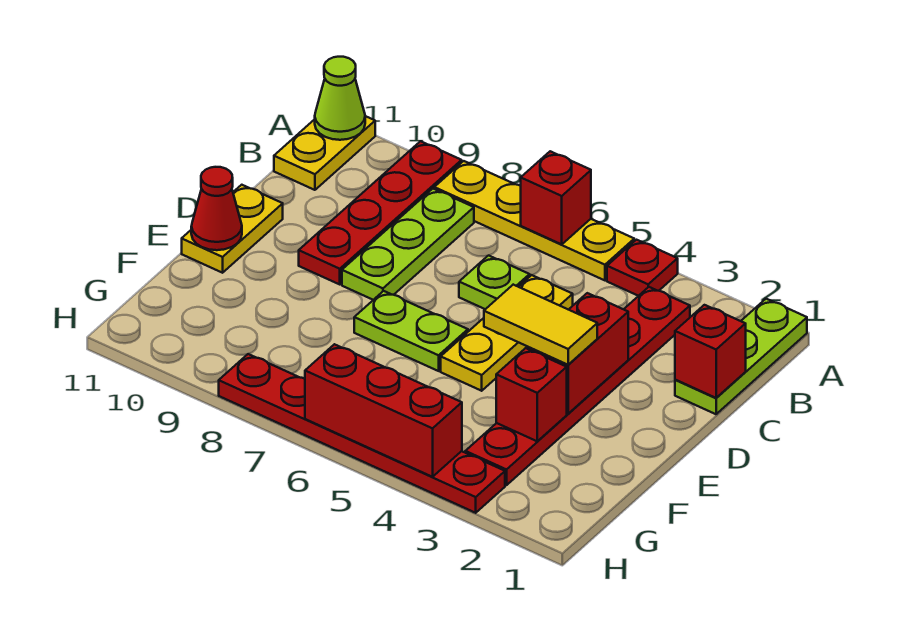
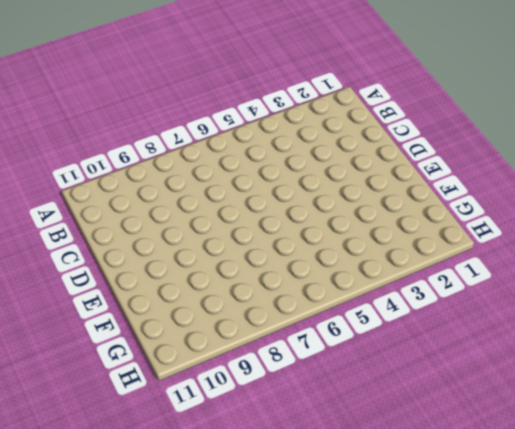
none -> lime plate A1:C1 level 1
none -> red plate A4 level 1
none -> yellow plate A5:A8 level 1

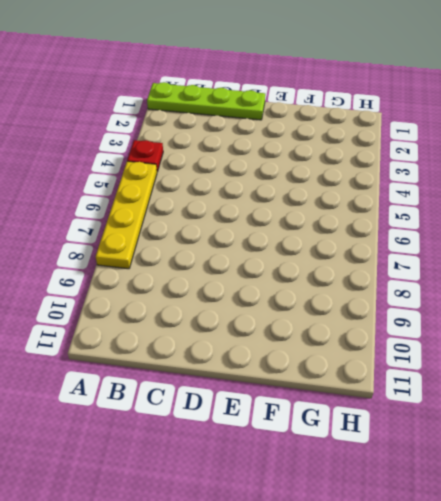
lime plate A1:D1 level 1 -> lime plate A1:C1 level 1
none -> red plate A9:D9 level 1
none -> yellow plate A11:B11 level 1
none -> red plate B3:G3 level 1

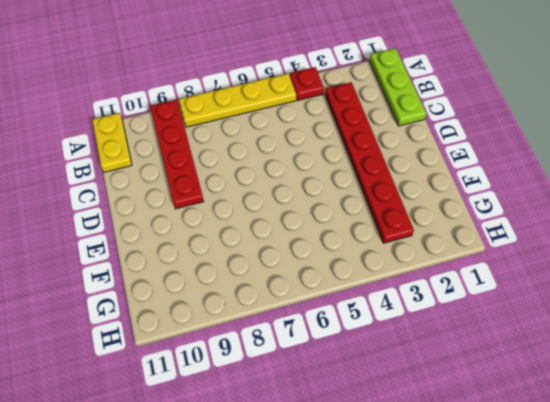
none -> lime plate B8:D8 level 1
none -> yellow plate C5:E5 level 1
none -> lime plate C6 level 1

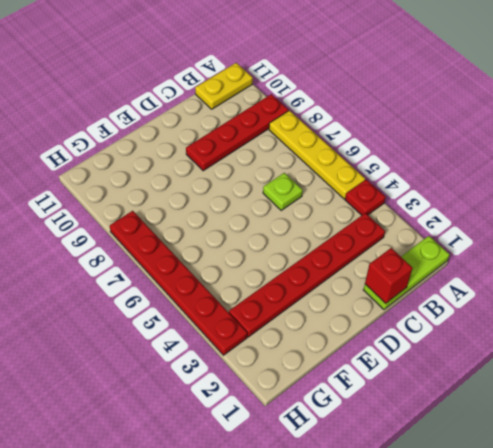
none -> lime plate B8:D8 level 1
none -> yellow plate C5:E5 level 1
none -> yellow plate D11:E11 level 1

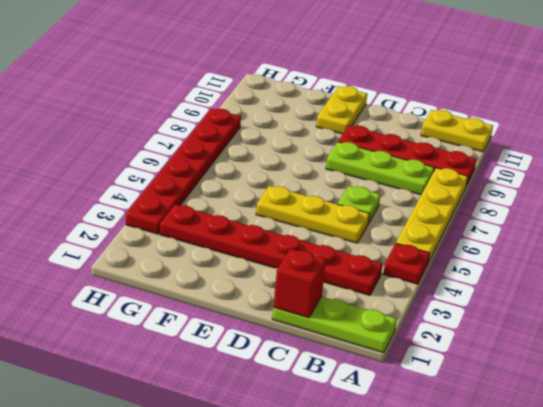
yellow plate E10:E11 level 1 -> yellow plate D11:E11 level 1
none -> lime plate E6:E7 level 1
none -> red brick A6 level 2
none -> lime cone A11 level 2

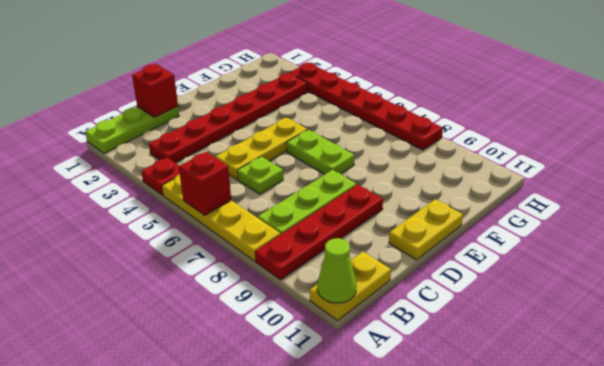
none -> red brick D3:E3 level 2
none -> red cone E11 level 2
none -> red brick F3 level 2

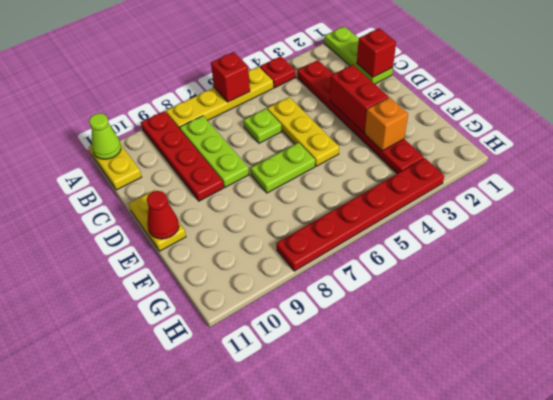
orange brick F3 level 2 -> red brick F3 level 2
none -> red brick H4:H6 level 2
none -> yellow tile E3:E4 level 3

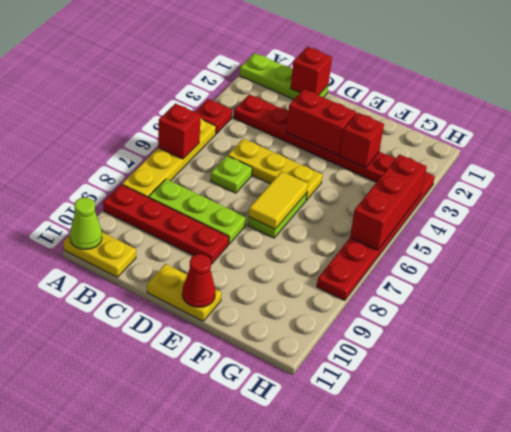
yellow tile E6:E7 level 2 -> yellow tile E3:E4 level 3

